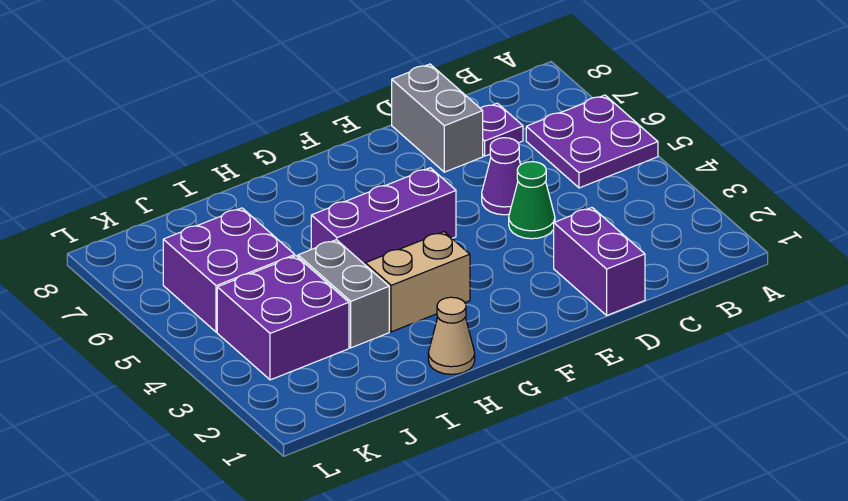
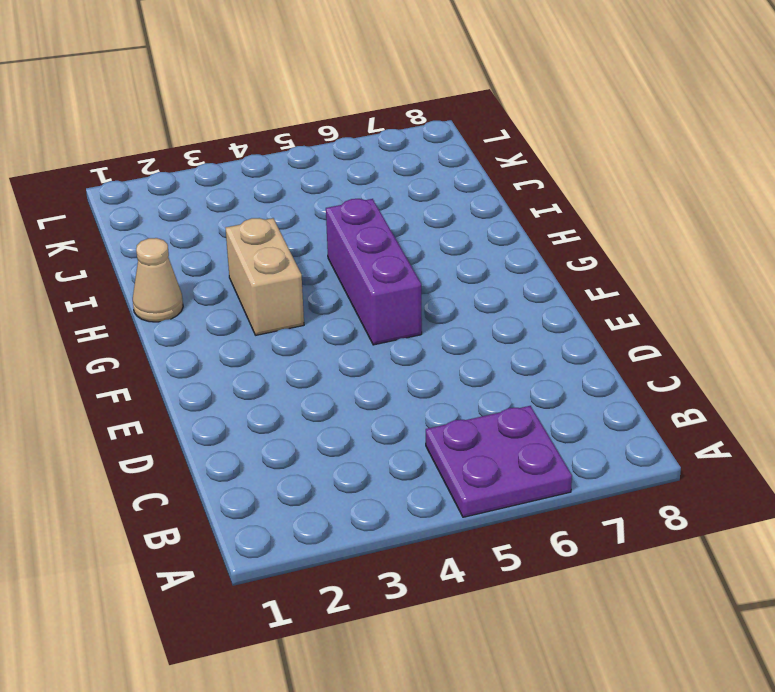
none -> purple plate C7 level 1
none -> purple brick D1:D2 level 1
none -> green cone D4 level 1

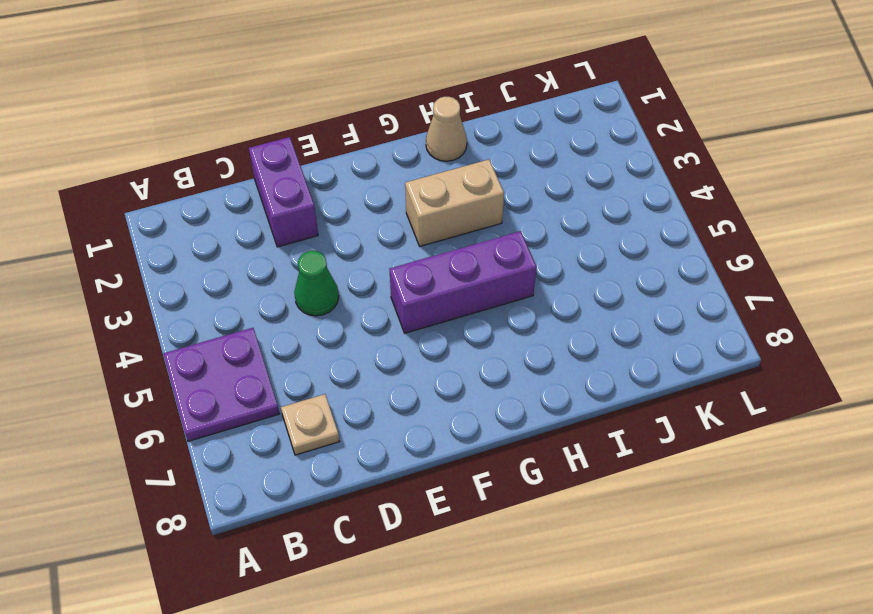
tan plate C7 level 1 -> purple plate C7 level 1
none -> purple cone D5 level 1
none -> grey brick D7:D8 level 1
none -> grey brick I3:I4 level 1

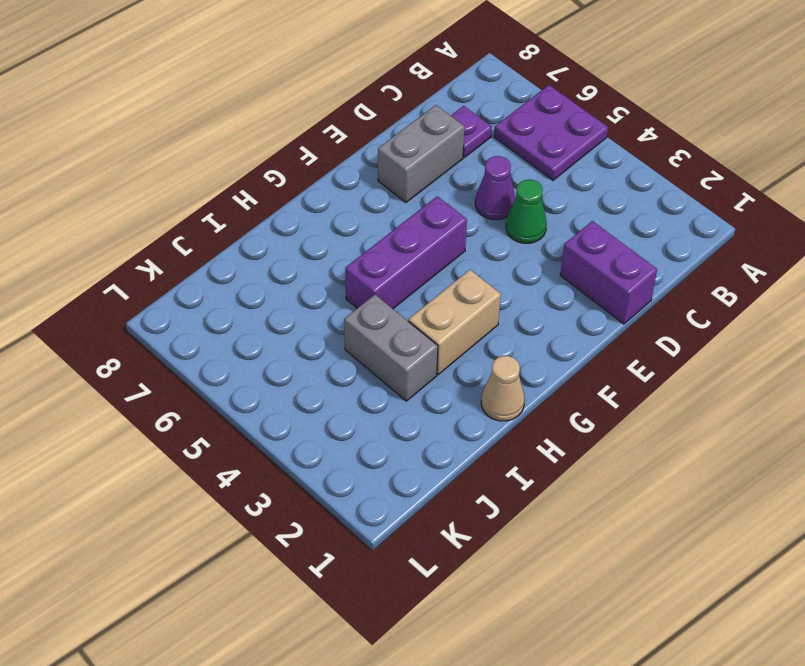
grey brick D7:E7 level 1 -> grey brick D7:D8 level 1
none -> purple brick J3:K4 level 1
none -> purple brick J5:K6 level 1

